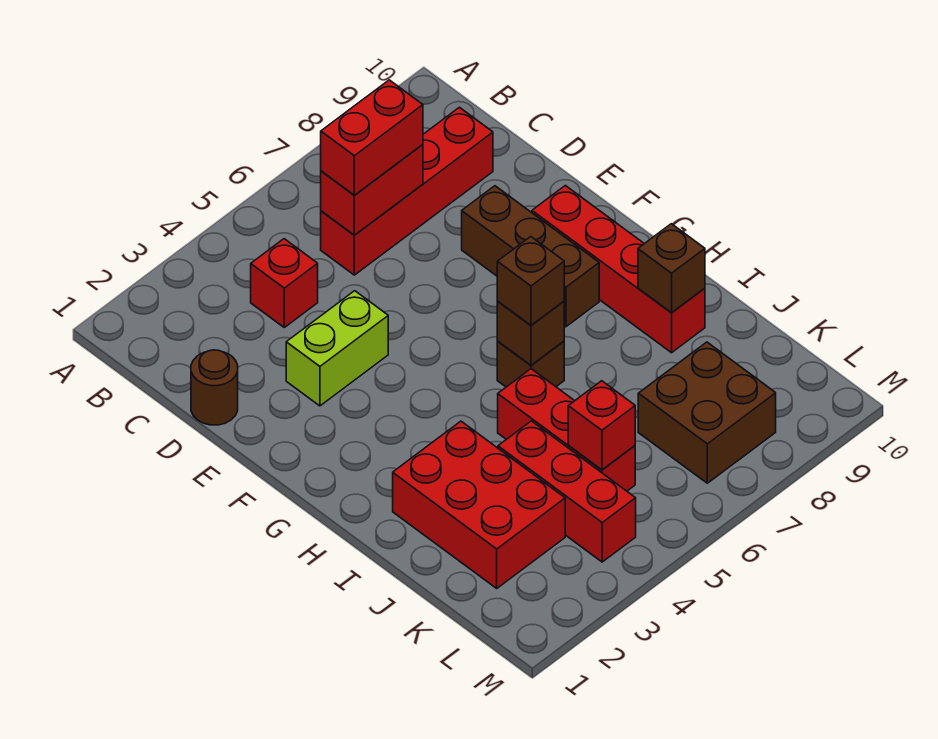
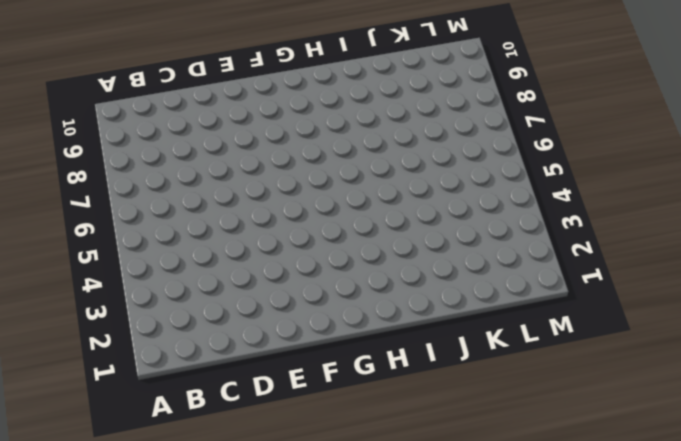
none -> red brick C4 level 1
none -> red brick C6:C9 level 1
none -> brown round brick D1 level 1

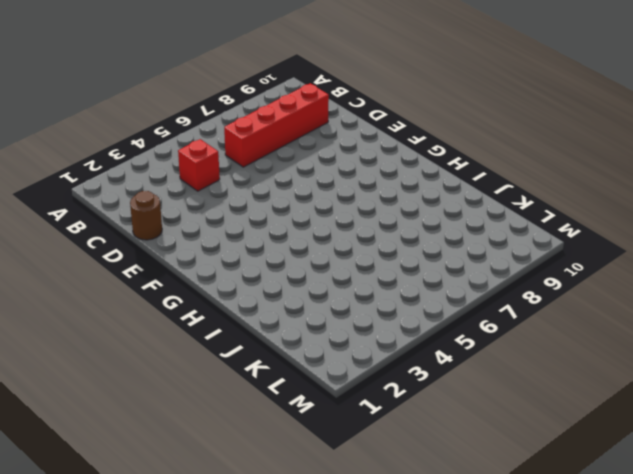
none -> lime brick E3:E4 level 1
none -> brown brick E8:G8 level 1
none -> red brick F9:I9 level 1

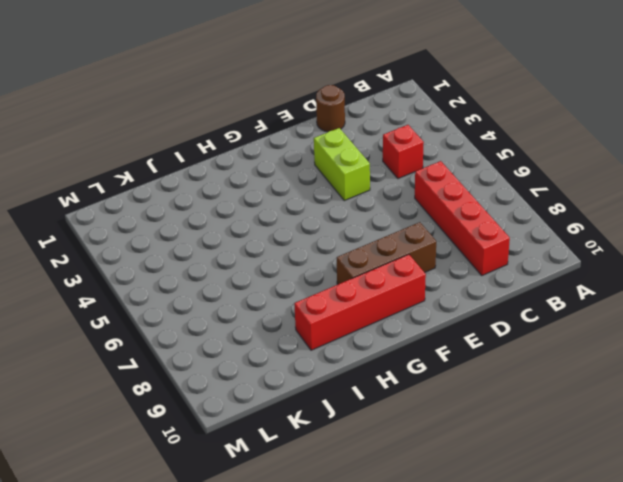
none -> brown brick H6 level 1
none -> red brick I2:K3 level 1
none -> red brick I5:K5 level 1

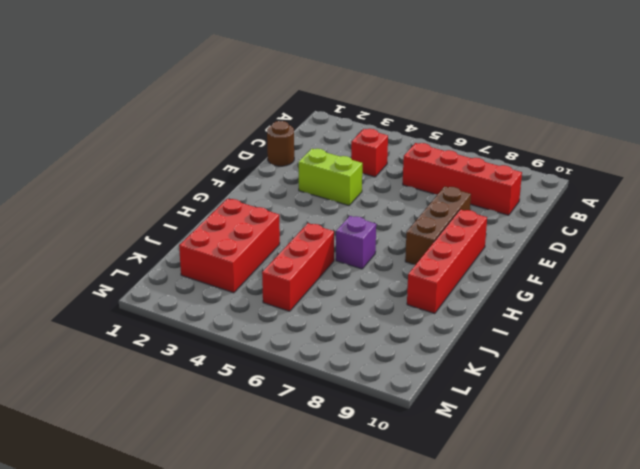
purple brick H6 level 1 -> brown brick H6 level 1
none -> red brick J4:L4 level 1
none -> brown brick K7:L8 level 1
none -> red brick C6:C7 level 2

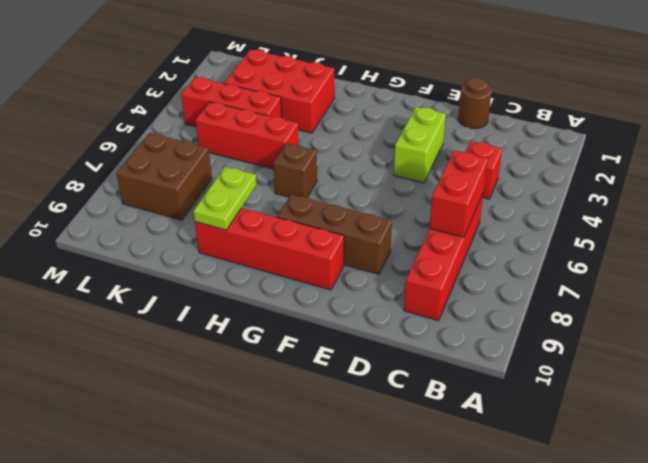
lime plate I8:I9 level 2 -> brown brick I9 level 2
none -> brown brick H6 level 2
none -> red brick K5 level 2
none -> red brick C6:C7 level 3

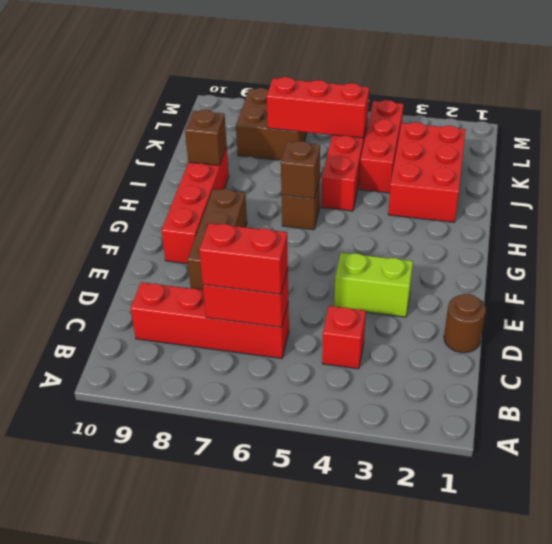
red brick K5:K7 level 2 -> red brick K5 level 2
none -> brown brick H6 level 3

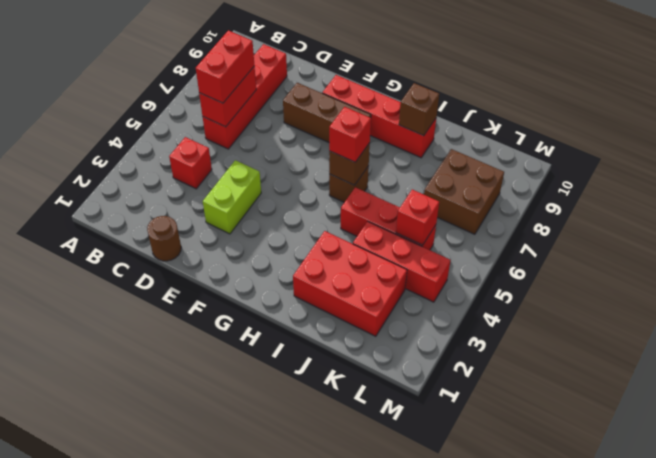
red brick H6 level 3 -> brown brick H6 level 3

